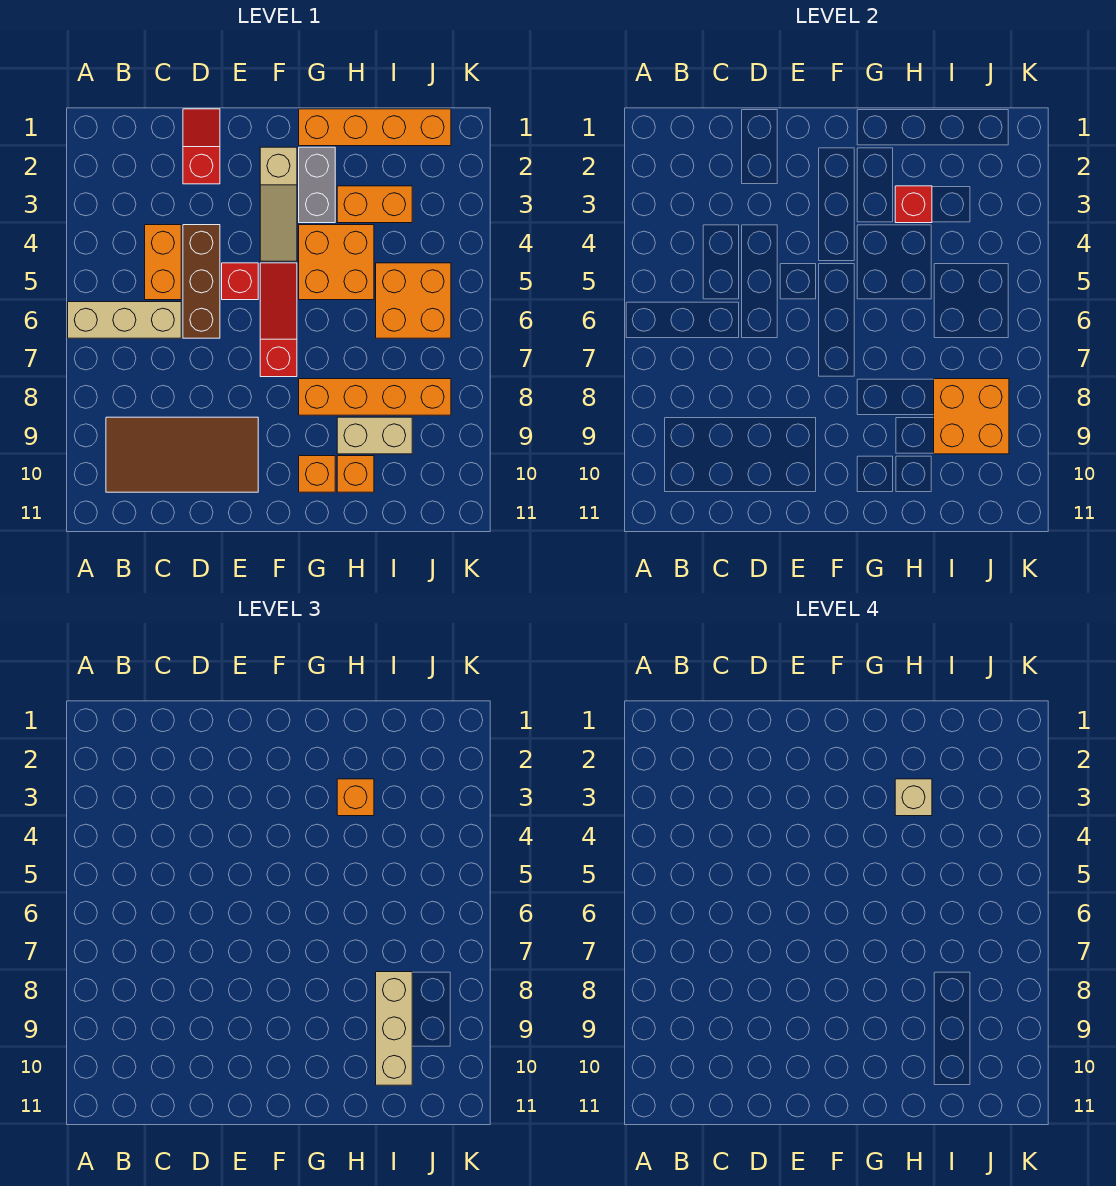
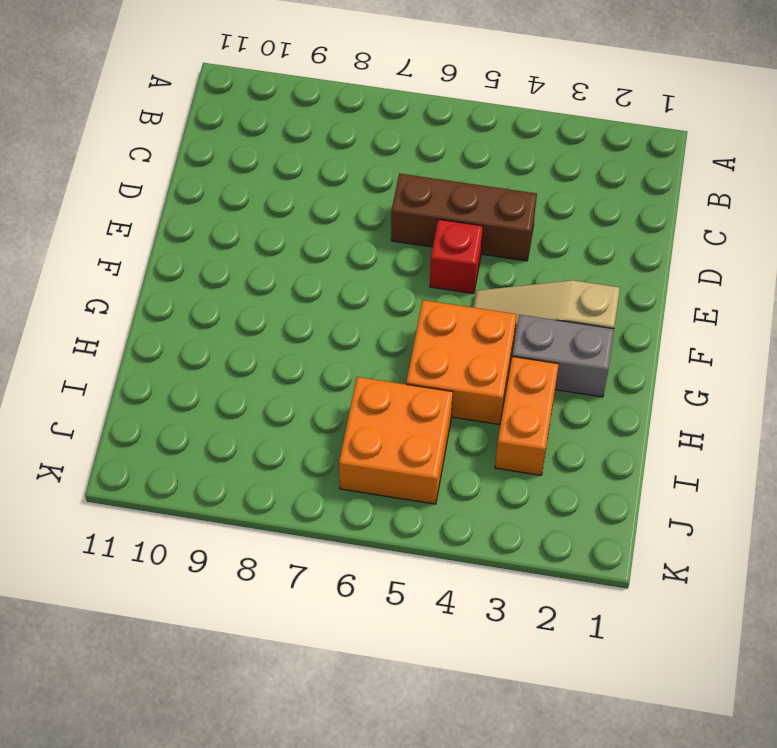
none -> tan brick A6:C6 level 1
none -> brown tile B9:E10 level 1
none -> orange brick C4:C5 level 1

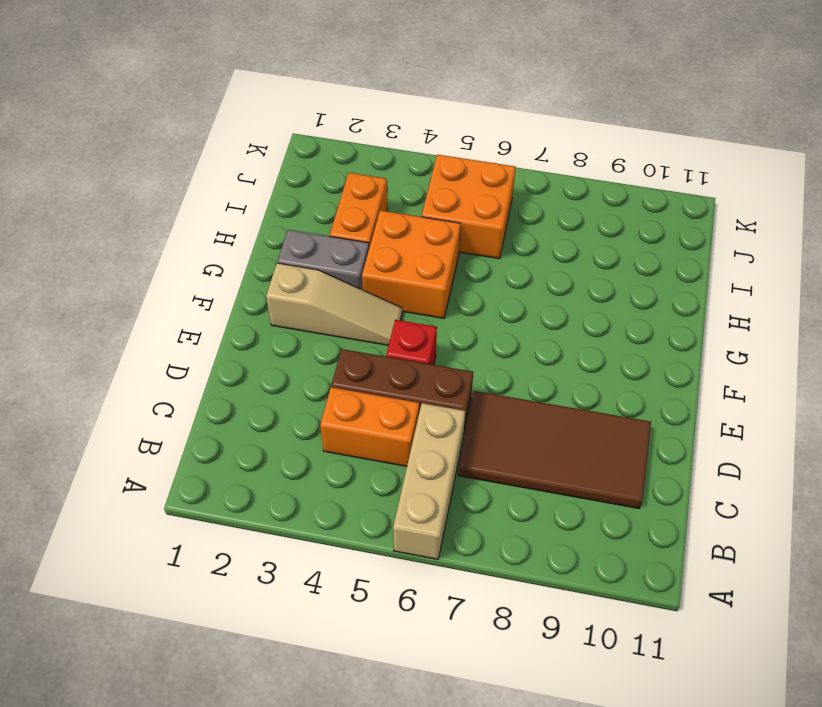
brown tile C7:D10 level 1 -> brown tile B9:E10 level 1
none -> red slope D1:D2 level 1 top 2
none -> red slope F5:F7 level 1 top 7
none -> orange brick G1:J1 level 1

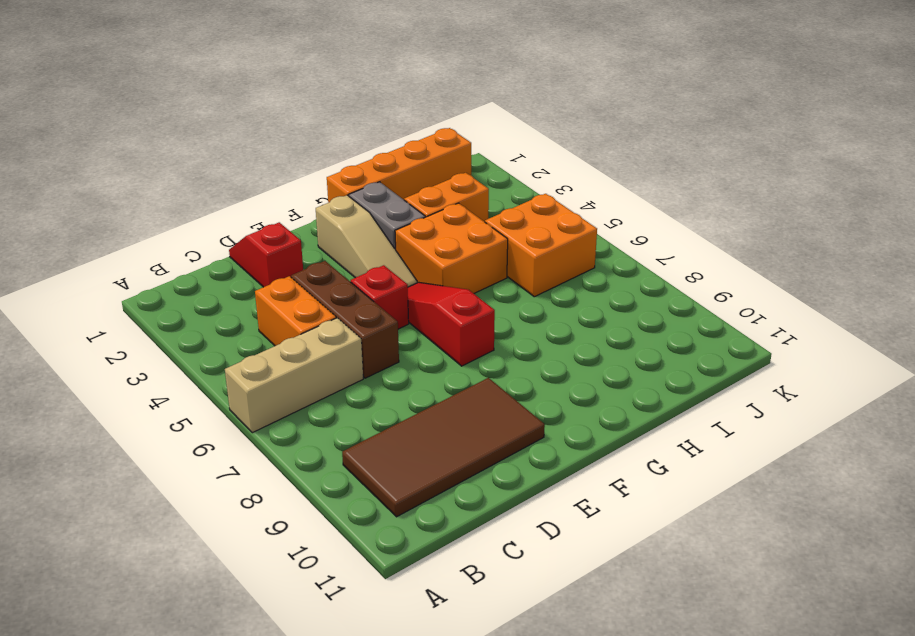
none -> orange brick G8:J8 level 1
none -> orange brick G10 level 1
none -> tan brick H9:I9 level 1

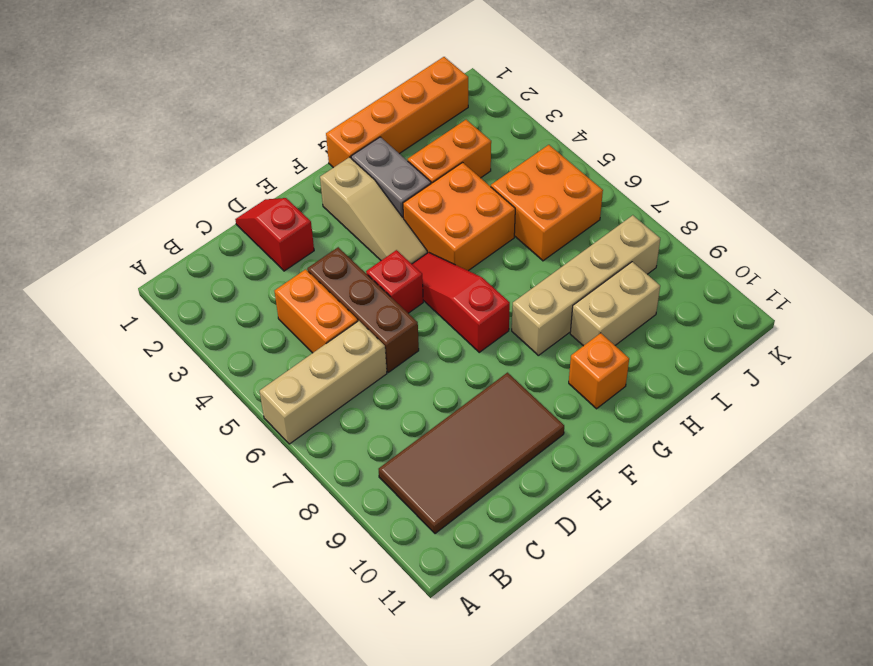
tan brick G8:J8 level 1 -> orange brick G8:J8 level 1
none -> orange brick H10 level 1
none -> red brick H3 level 2
none -> orange brick I8:J9 level 2

